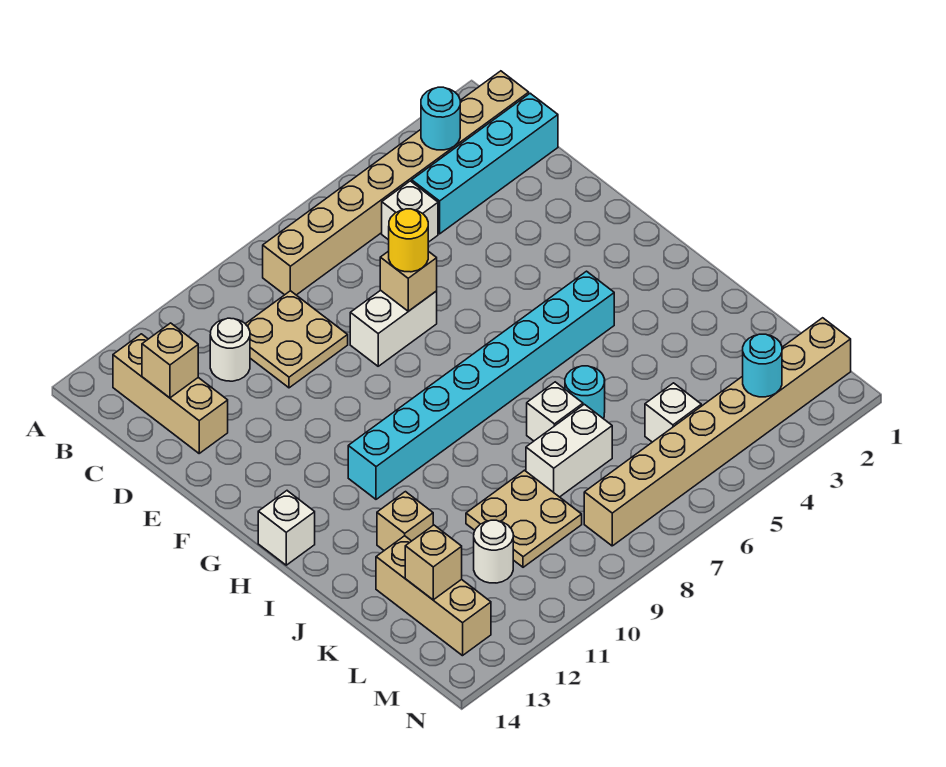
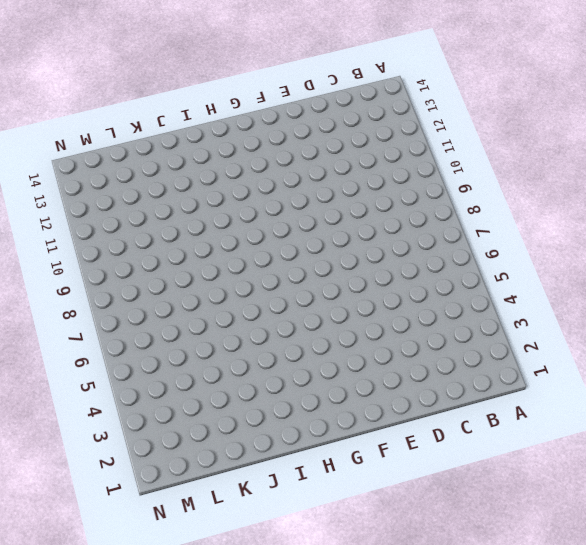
none -> tan brick B1:B8 level 1
none -> tan brick B13:D13 level 1
none -> cyan brick C1:C4 level 1

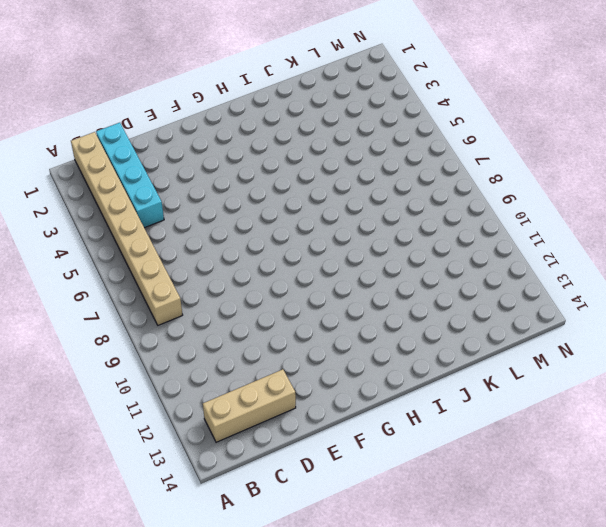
none -> white brick C5 level 1
none -> tan plate C9:D10 level 1
none -> white round brick C11 level 1

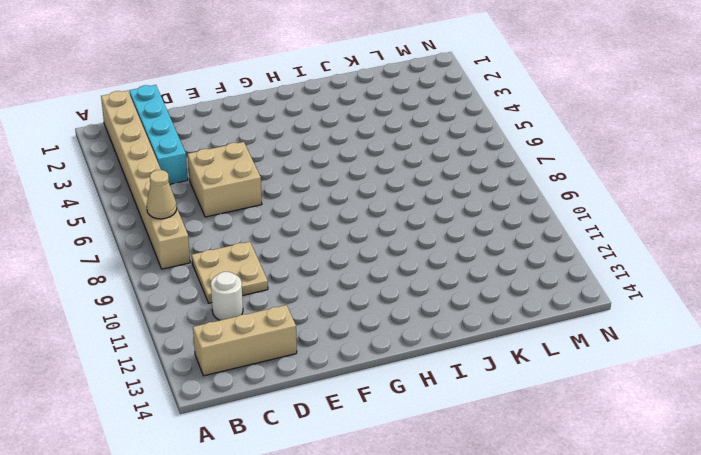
tan cone B7 level 2 -> none
tan brick D5:E6 level 1 -> none
none -> white brick C5 level 1
none -> white brick E7:E8 level 1
none -> cyan brick H4:H11 level 1

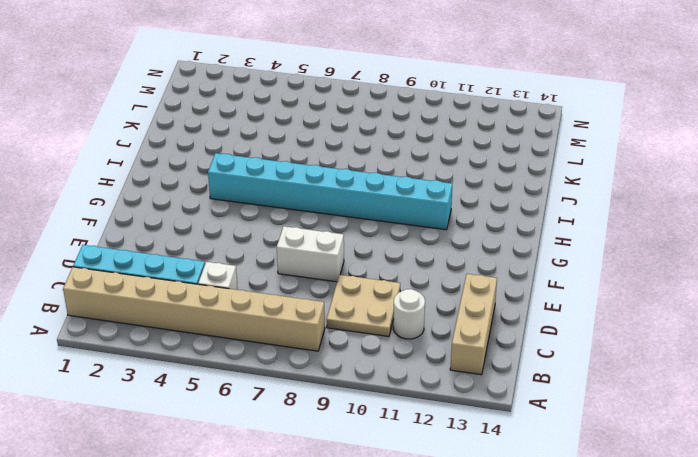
none -> white brick H14 level 1
none -> cyan round brick J6 level 1
none -> white brick J7 level 1

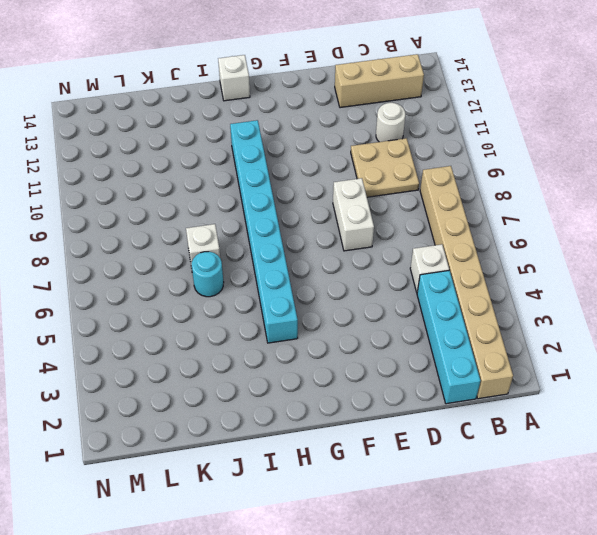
none -> tan brick J12 level 1
none -> white brick K7:K8 level 1
none -> tan plate K9:L10 level 1

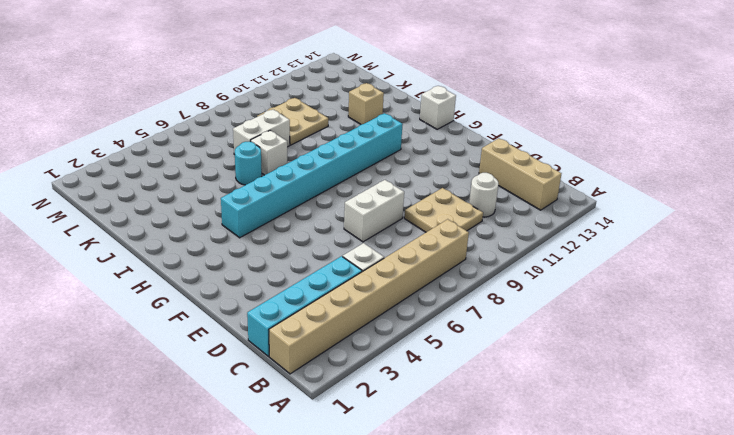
none -> tan brick K13:M13 level 1
none -> white brick L5 level 1
none -> white round brick L11 level 1

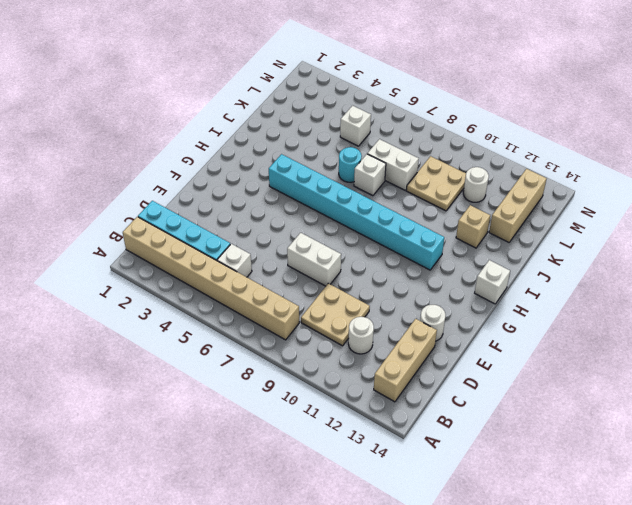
white round brick E13 level 1 -> none
none -> tan brick M1:M8 level 1
none -> cyan round brick B3 level 2
none -> tan brick C13 level 2

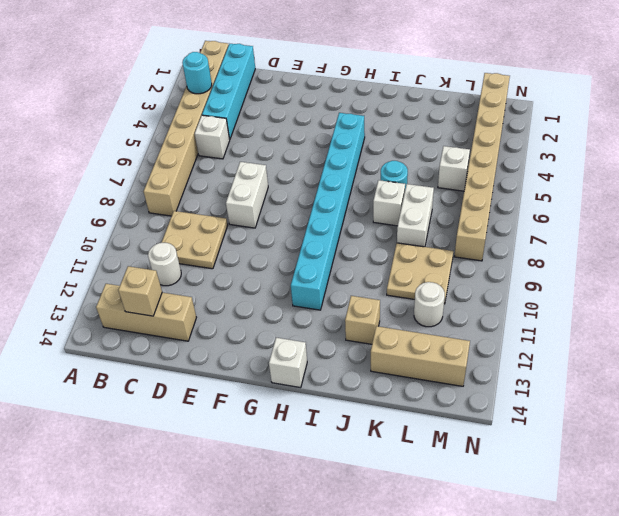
none -> tan brick E7 level 2
none -> tan brick L13 level 2
none -> cyan round brick M3 level 2

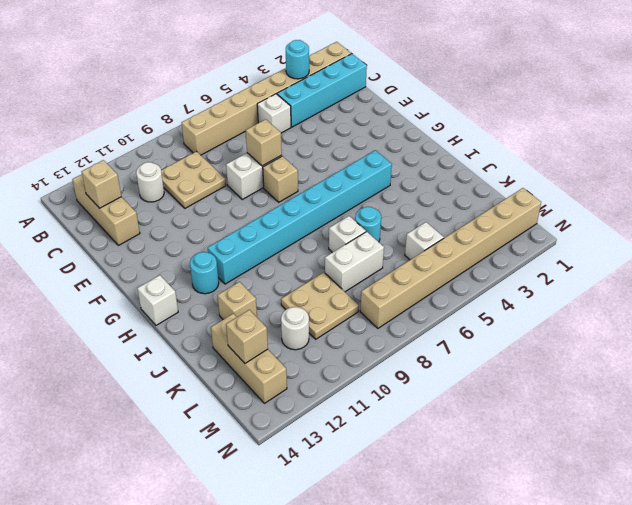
tan brick F7 level 1 -> none
cyan round brick H12 level 1 -> cyan round brick M3 level 2
none -> yellow round brick E7 level 3

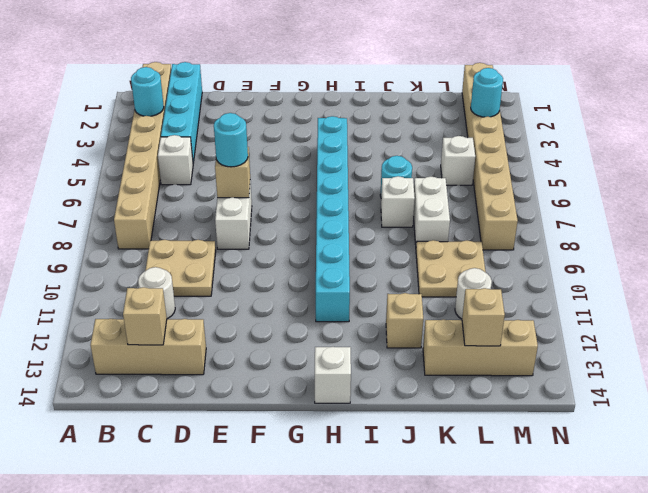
cyan round brick E7 level 3 -> yellow round brick E7 level 3

